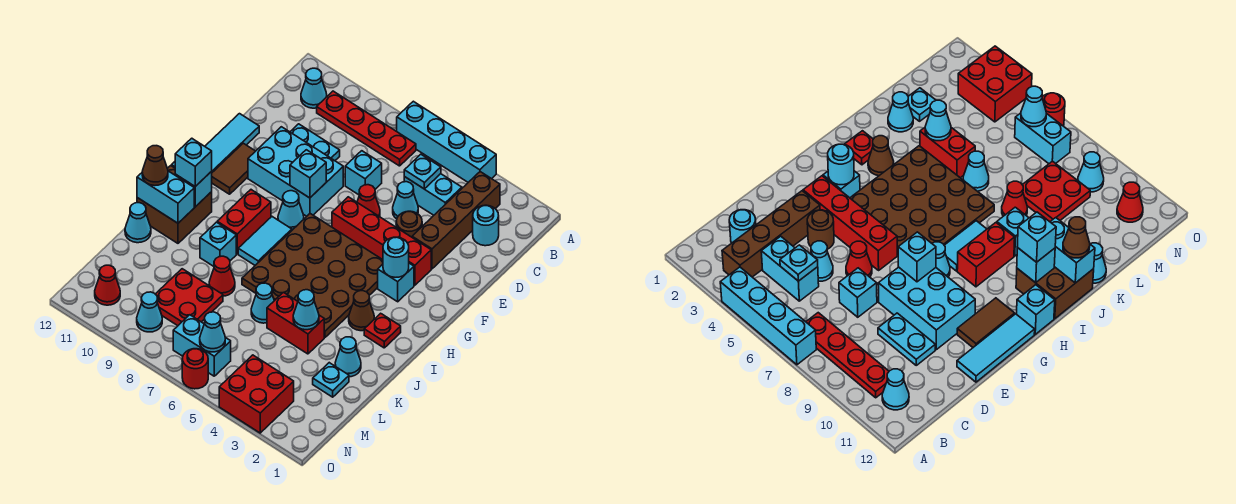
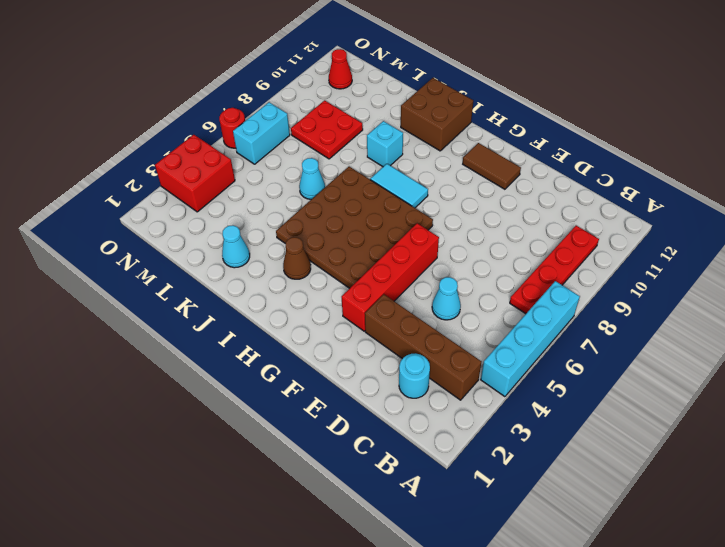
none -> cyan cone B11 level 1
none -> cyan brick C4:C5 level 1
none -> cyan brick D7 level 1
none -> cyan plate D9:D10 level 1

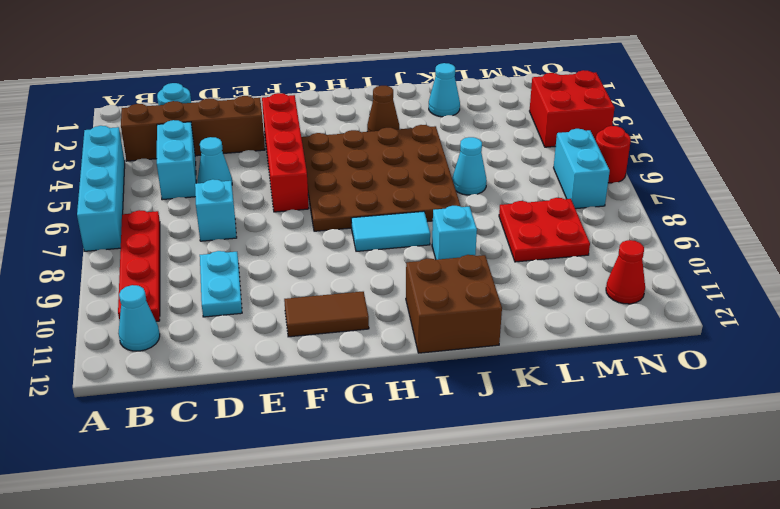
none -> brown round brick E4 level 1
none -> red cone E6 level 1
none -> cyan brick E8:F10 level 1
none -> cyan tile E12:G12 level 1

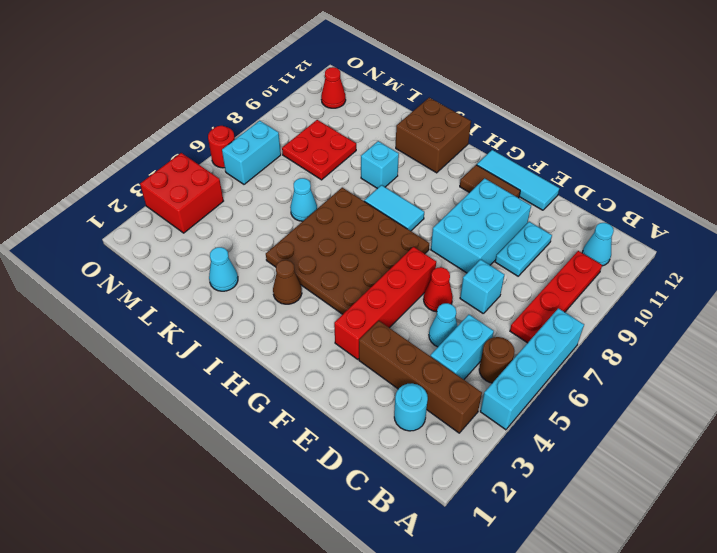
brown round brick B5 level 1 -> brown round brick E4 level 1
none -> cyan brick G3 level 1
none -> cyan cone G8 level 1
none -> red brick H9:I9 level 1
none -> cyan brick H12 level 1

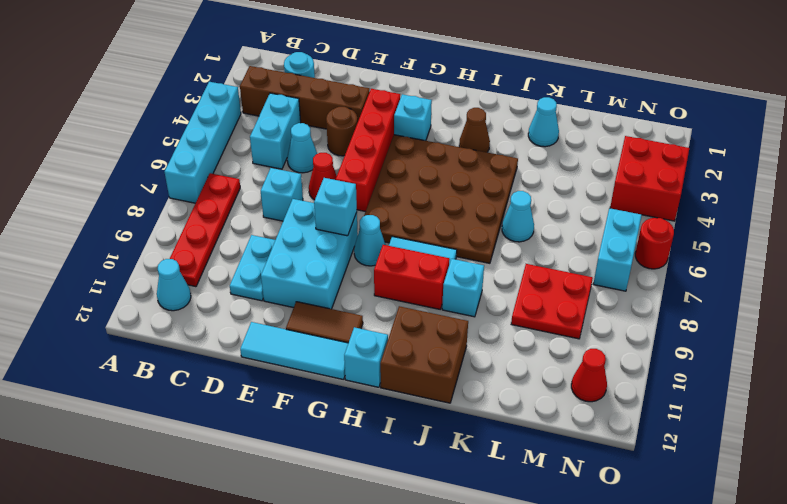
none -> red plate I2 level 1
none -> red brick K4:K5 level 1
none -> red cone K8 level 1
none -> cyan cone K12 level 1

